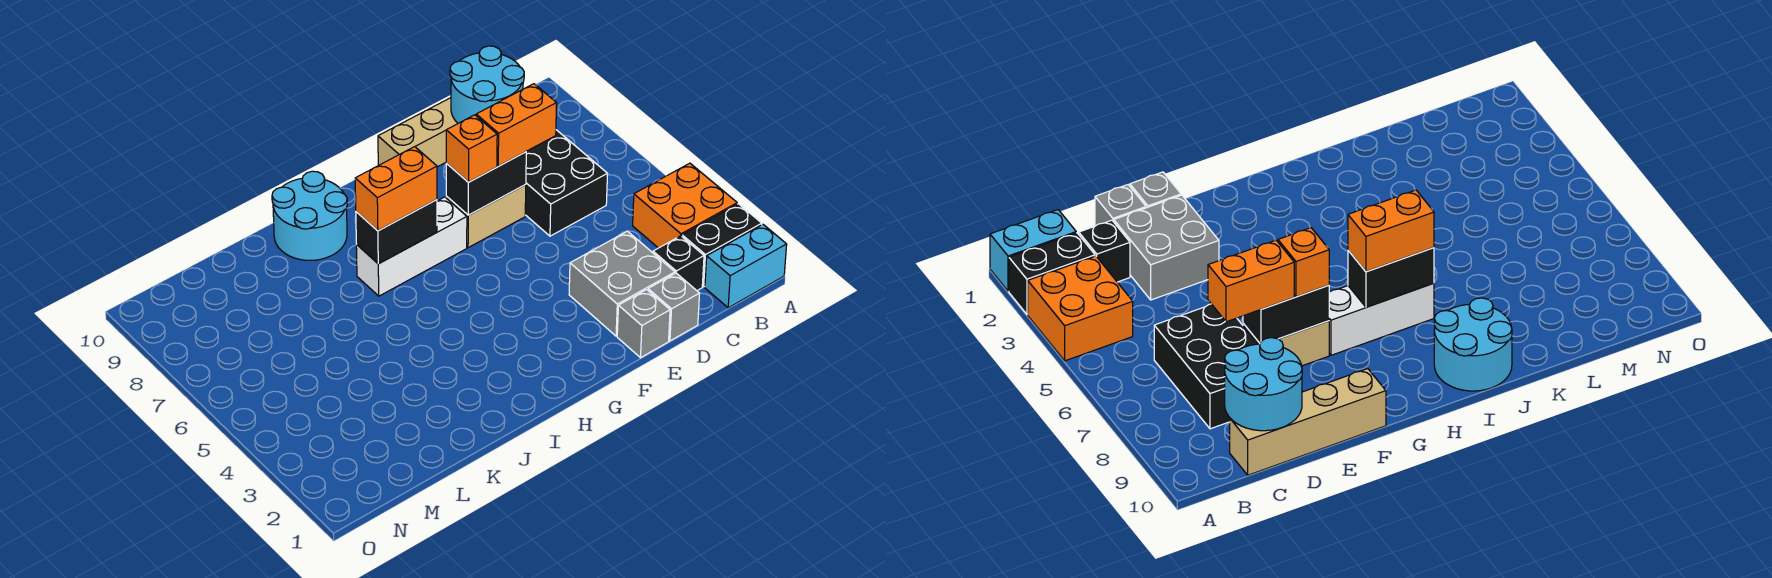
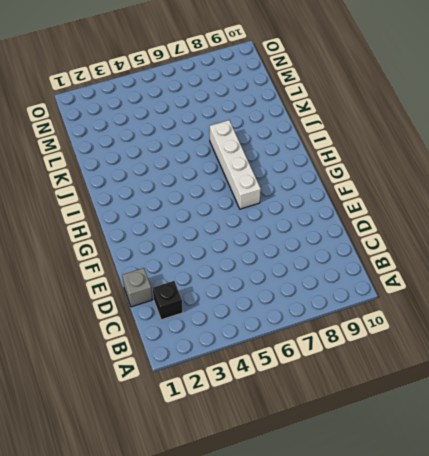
white brick G7:J7 level 1 -> white brick G7:I7 level 1
none -> cyan brick A1:B1 level 1
none -> black brick A2:B2 level 1
none -> orange brick A3:B4 level 1

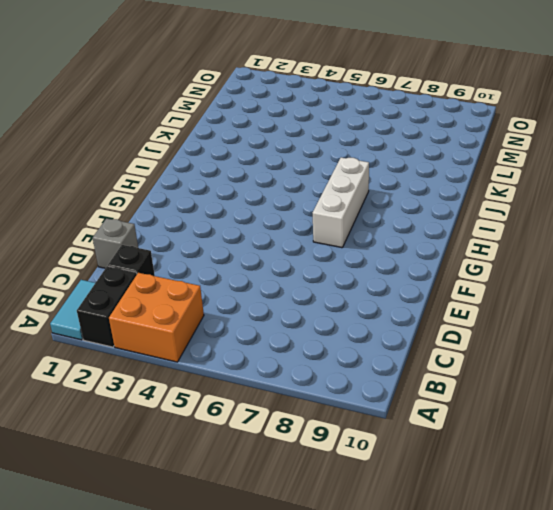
cyan tile A1:B1 level 1 -> cyan brick A1:B1 level 1
none -> black brick C6:D8 level 1
none -> tan brick C10:F10 level 1
none -> grey brick D2:E3 level 1

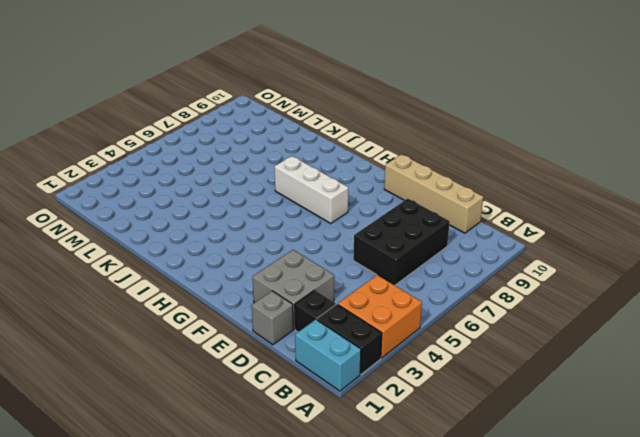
none -> grey brick E1 level 1
none -> tan brick E7:F7 level 1
none -> cyan round brick I9:J10 level 1

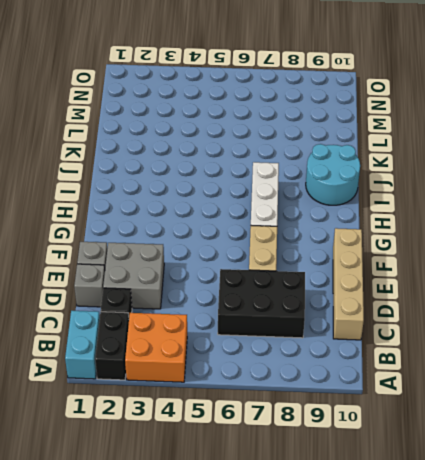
none -> cyan round brick C9:D10 level 2
none -> black brick E7:F7 level 2
none -> black brick H7:I7 level 2

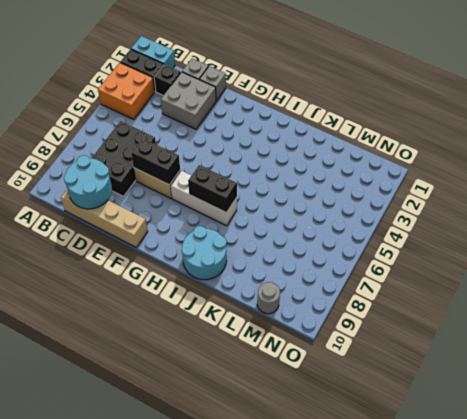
grey round brick M10 level 1 -> none
none -> orange brick D7:E7 level 3
none -> orange brick F7 level 3
none -> orange brick H7:I7 level 3

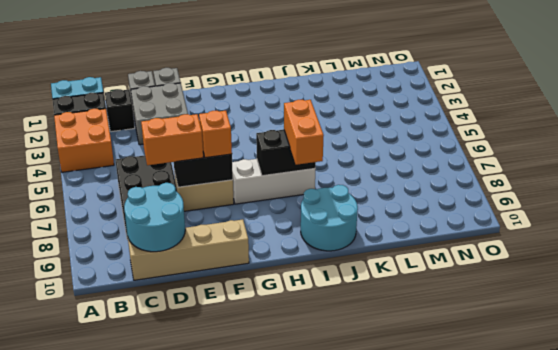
orange brick I7:I8 level 3 -> orange brick H7:I7 level 3

